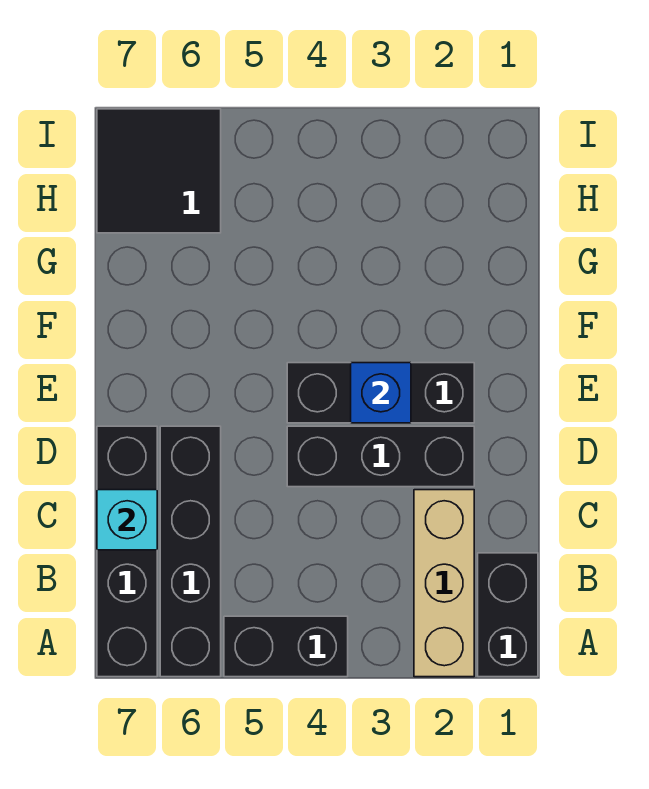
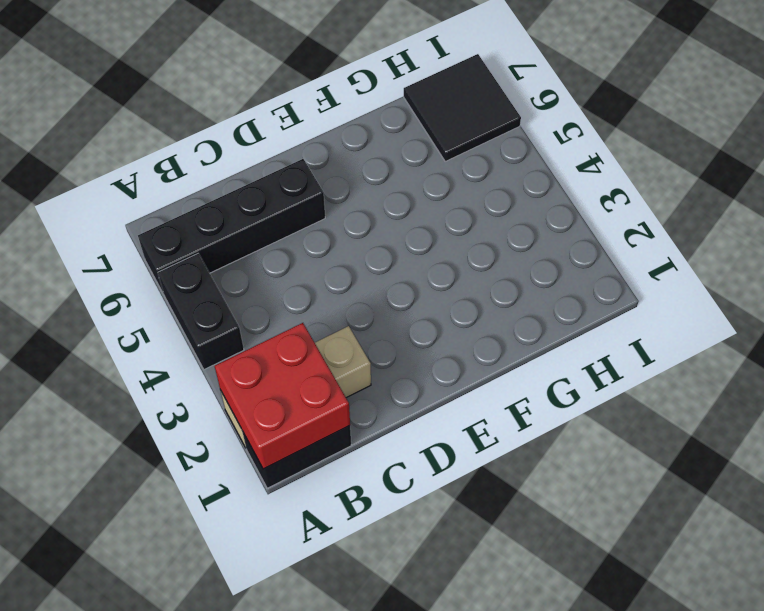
red brick A1:B2 level 2 -> none
none -> black brick A7:D7 level 1
none -> black brick D2:D4 level 1

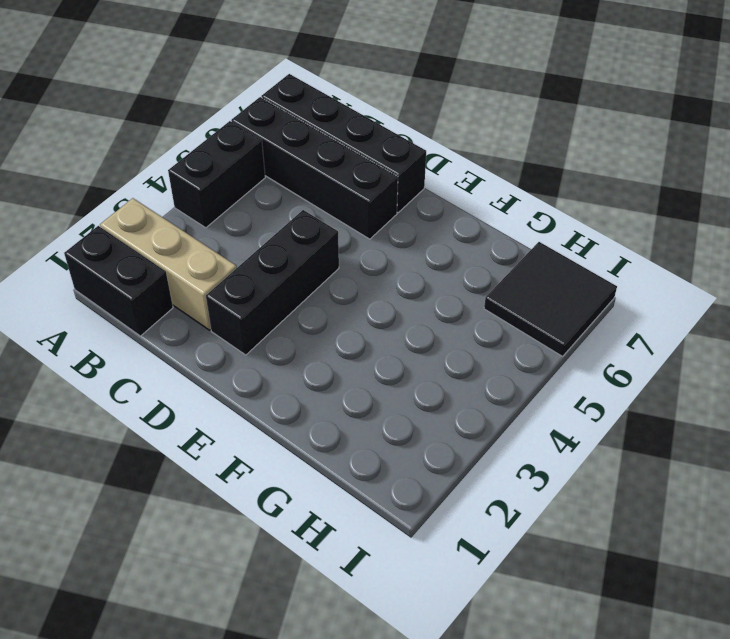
none -> black brick E2:E4 level 1
none -> cyan brick C7 level 2

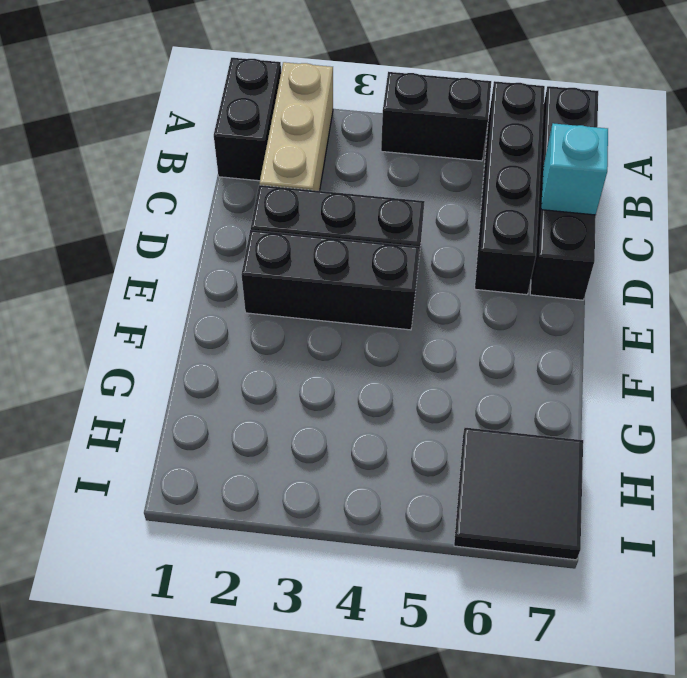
none -> blue brick E3 level 2

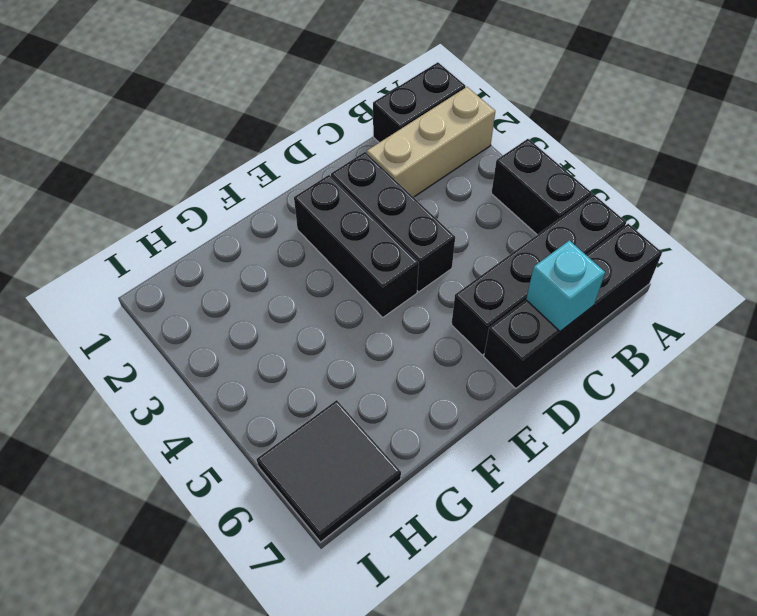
none -> blue brick E3 level 2

